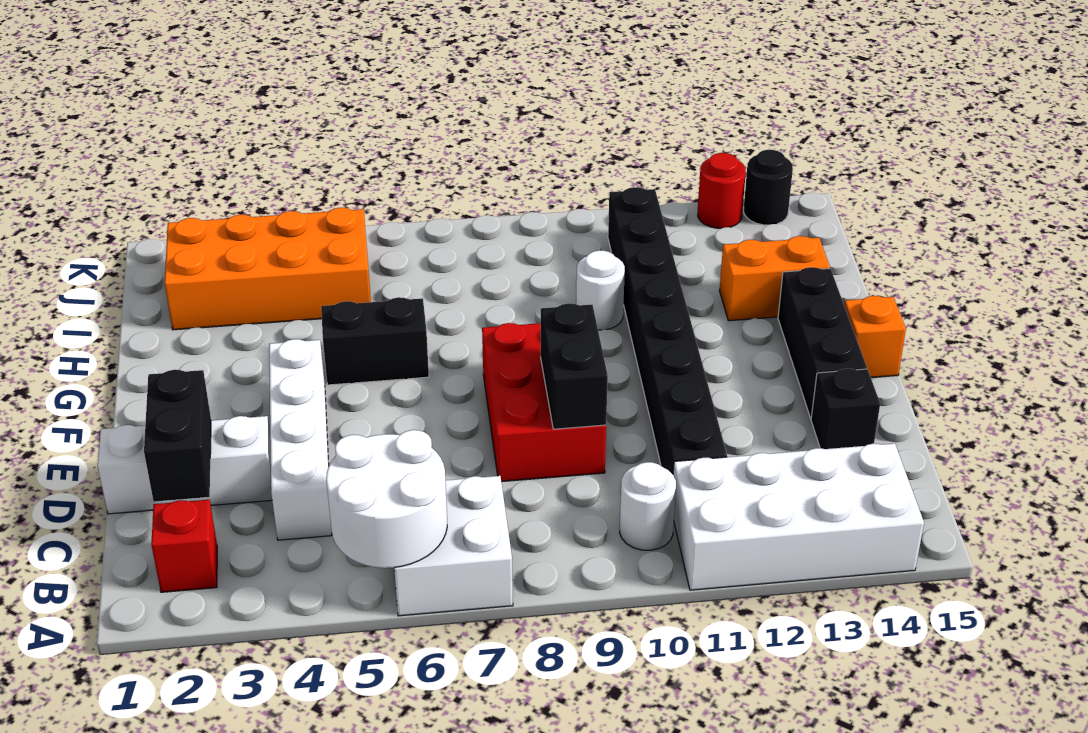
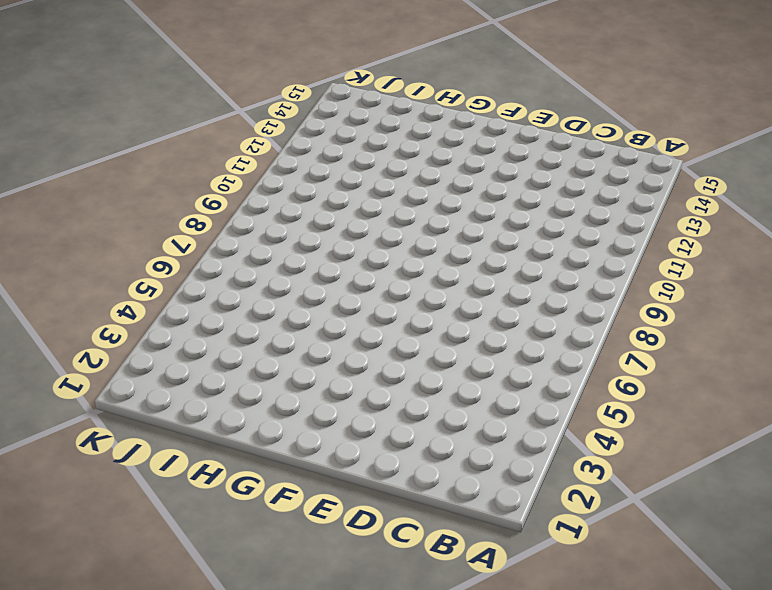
none -> white brick A6:B7 level 1
none -> white brick A11:B14 level 1
none -> red brick B2 level 1

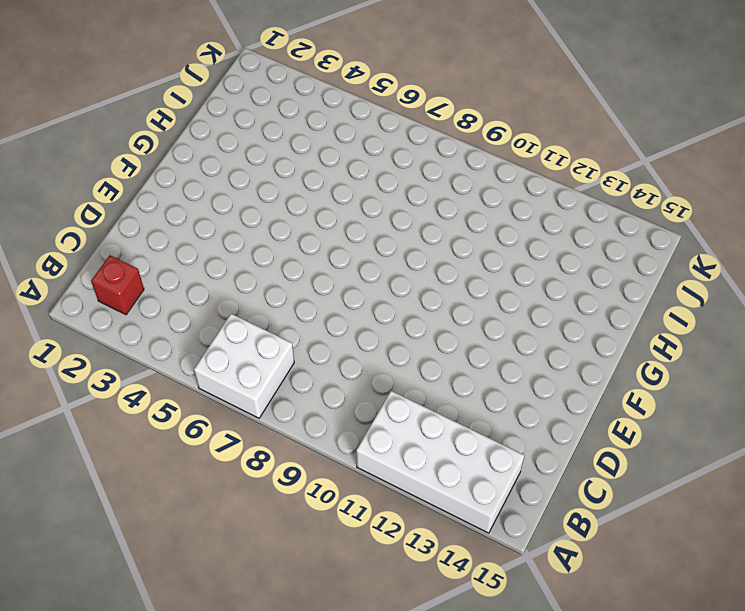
none -> white round brick B10 level 1
none -> white brick C4:F4 level 1
none -> black brick C11:J11 level 1

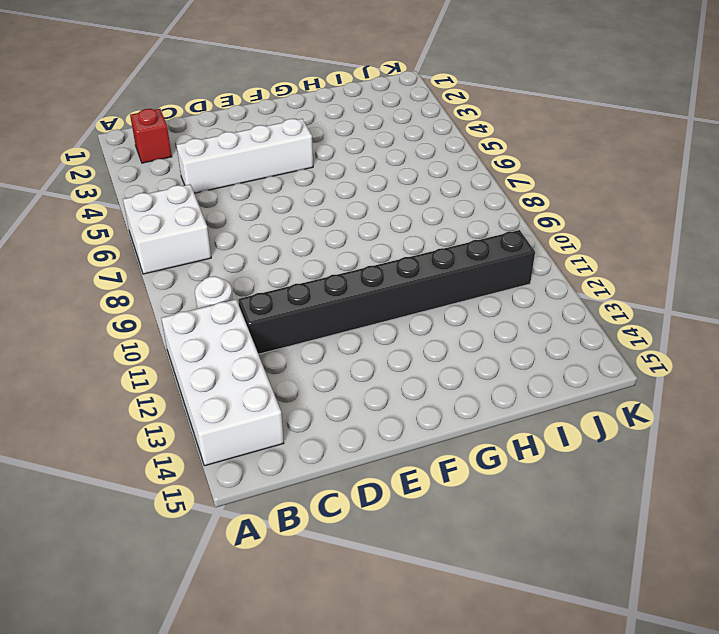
none -> white brick D1:D3 level 1
none -> red brick D8:F9 level 1
none -> black brick D14 level 1

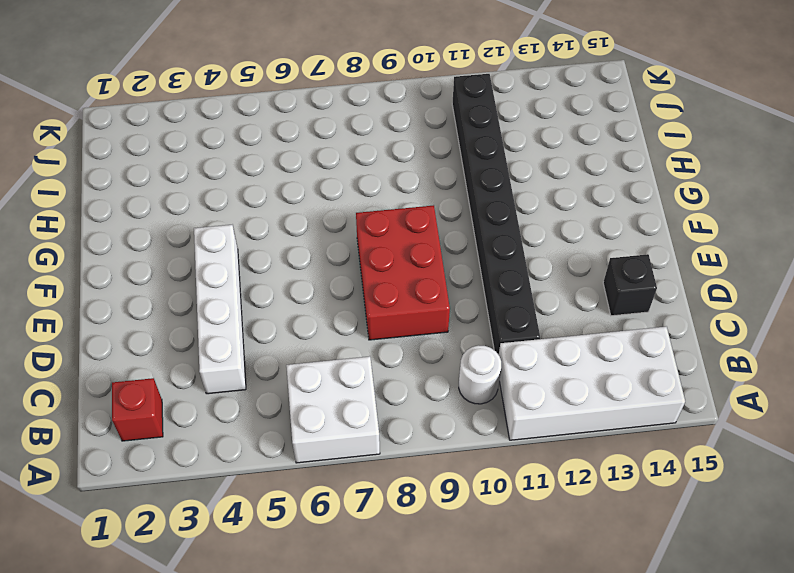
none -> white brick D1:D3 level 1
none -> black brick E14:G14 level 1
none -> orange brick F15 level 1

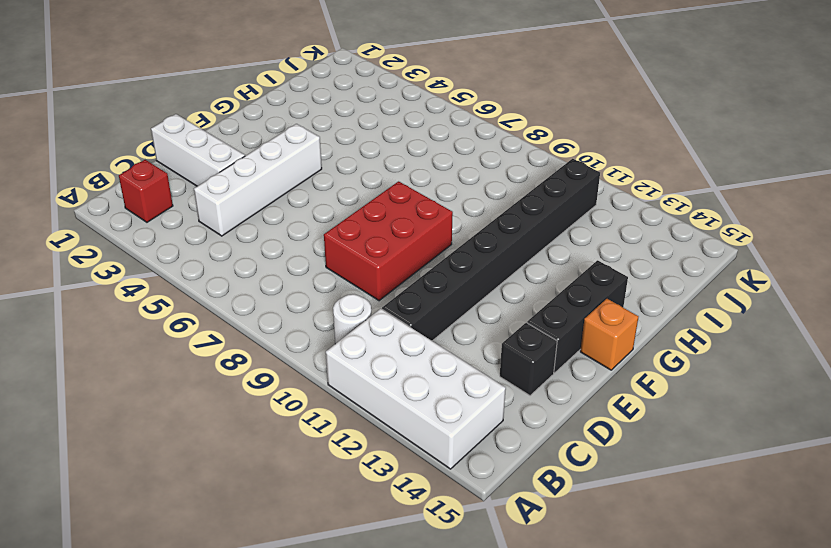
none -> white brick A6:B7 level 1
none -> black brick G5:G6 level 1
none -> white round brick H10 level 1

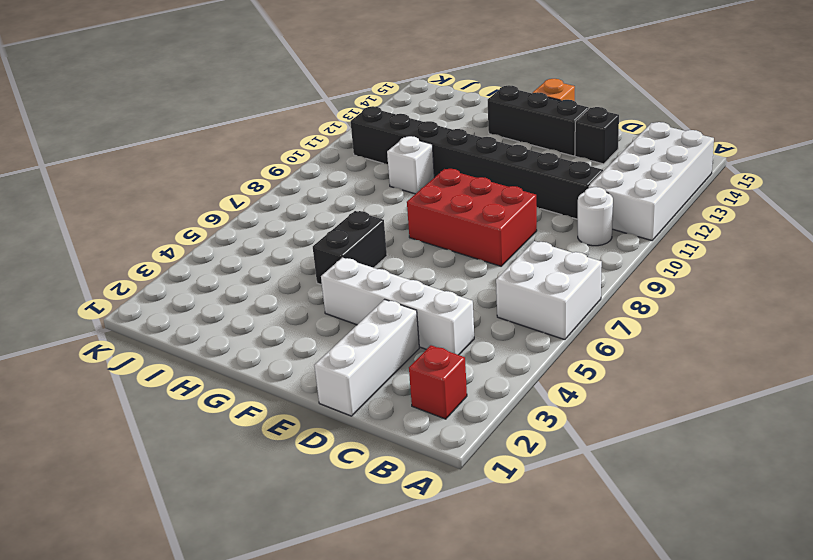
white brick H10 level 1 -> white round brick H10 level 1
none -> orange brick H13:H14 level 1
none -> orange brick I2:J5 level 1
none -> red round brick K13 level 1

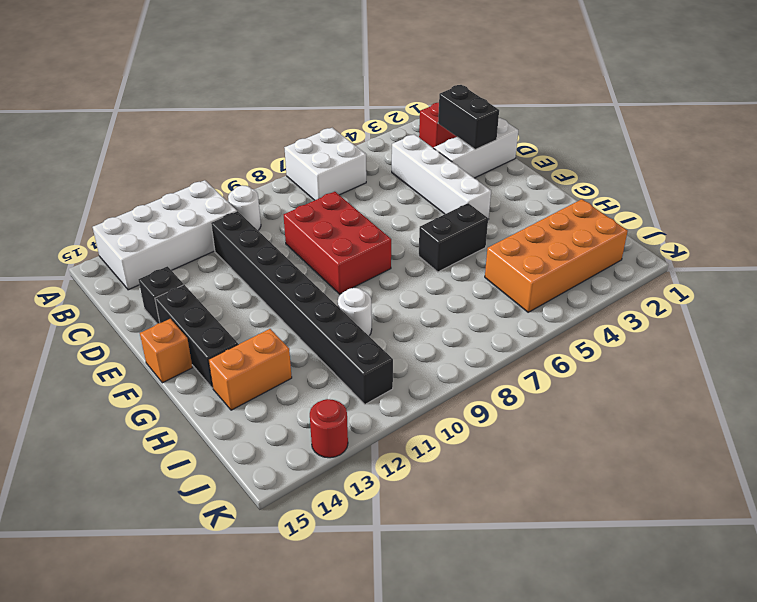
none -> black round brick K14 level 1
none -> white round brick A5:B6 level 2
none -> black brick D9:E9 level 2

